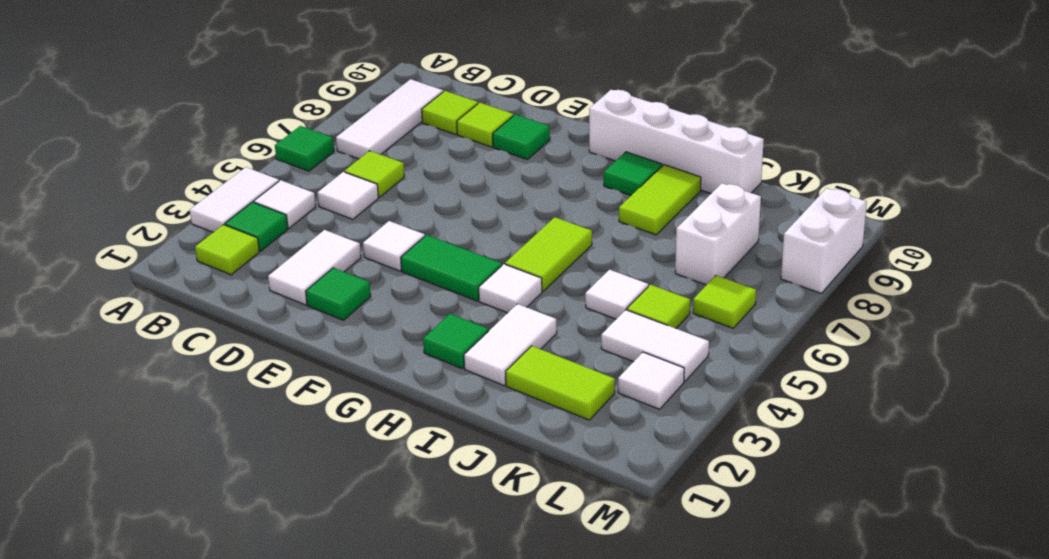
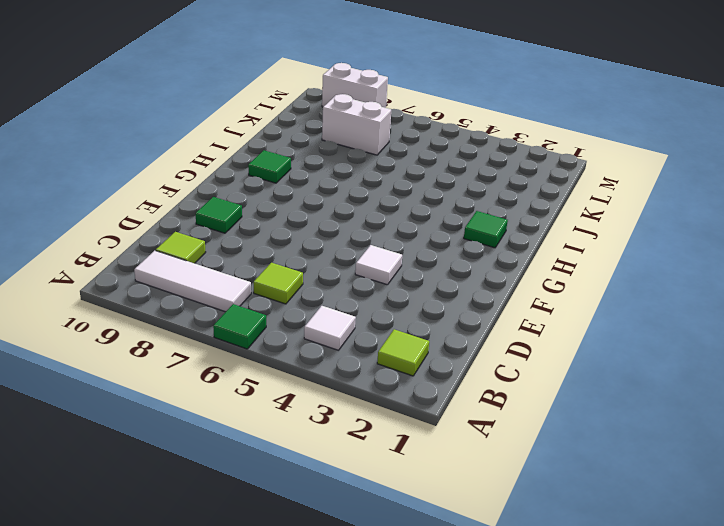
none -> white tile A3:A4 level 1
none -> green tile B3 level 1
none -> white tile C5 level 1
none -> white tile D2:D3 level 1

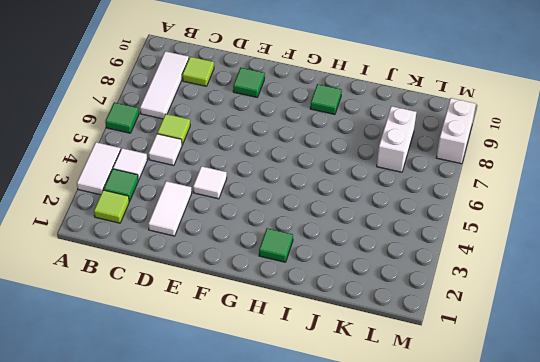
none -> lime tile D9 level 1
none -> green tile E2 level 1
none -> green tile F4:G4 level 1
none -> white brick G10:J10 level 1

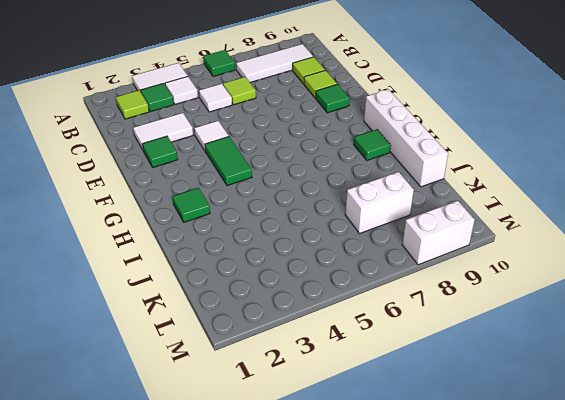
none -> white tile H4 level 1
none -> lime tile H5:H6 level 1
none -> white tile I2:I3 level 1
none -> lime tile I8:I9 level 1

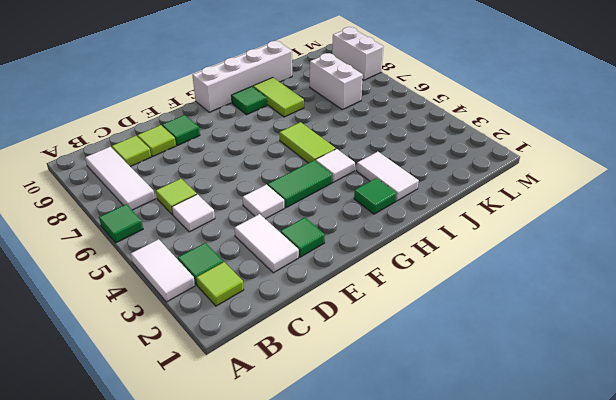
none -> white tile B4 level 1
none -> lime tile J2:K2 level 1
none -> white tile J5 level 1
none -> white tile K4:L4 level 1

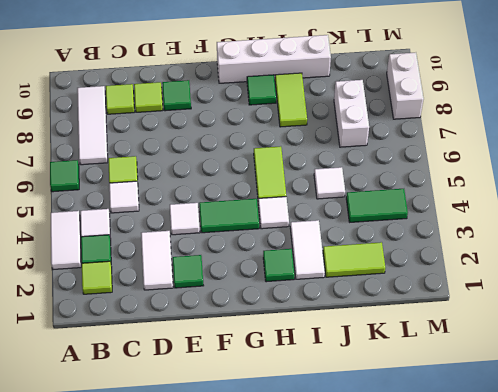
green tile K4:L4 level 1 -> white tile K4:L4 level 1
none -> lime tile K5 level 1
none -> white tile L3 level 1
none -> lime tile L6 level 1

